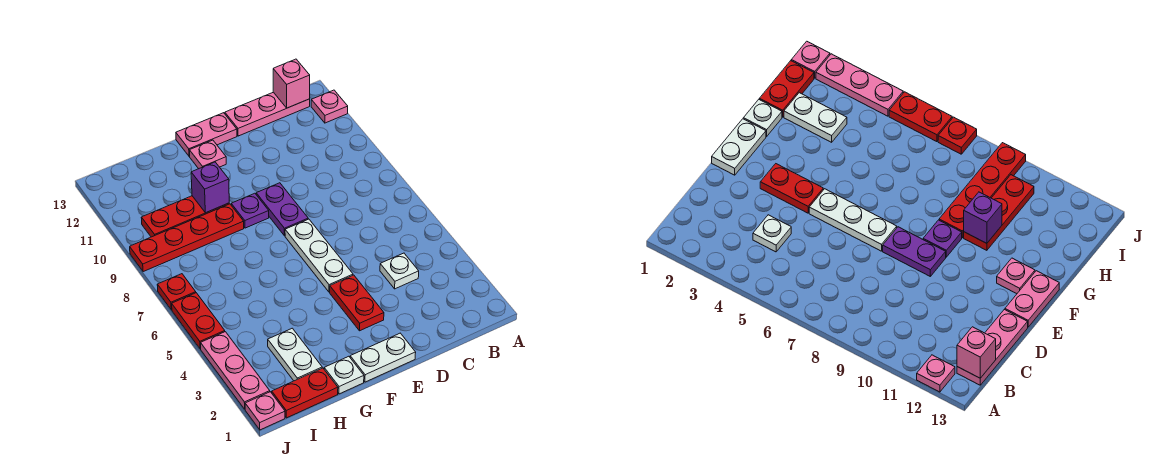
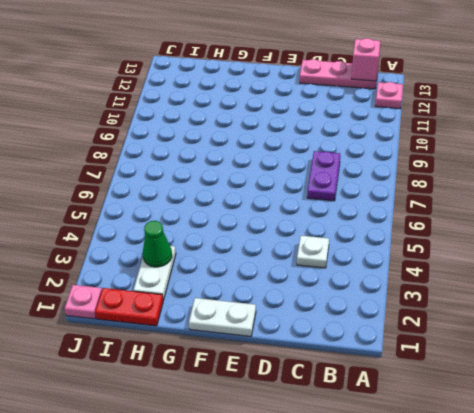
purple plate C7:C8 level 1 -> purple plate E8:E9 level 1
green cone H3 level 2 -> none
none -> red plate E3:E4 level 1
none -> white plate E5:E7 level 1
none -> pink plate E13:F13 level 1

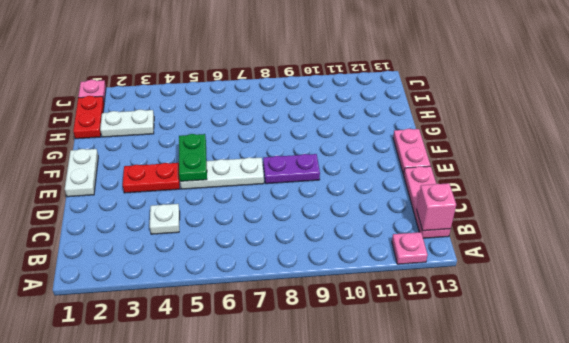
green plate E5:F5 level 2 -> none
none -> purple plate F9 level 1
none -> pink plate F12 level 1
none -> white plate G1 level 1

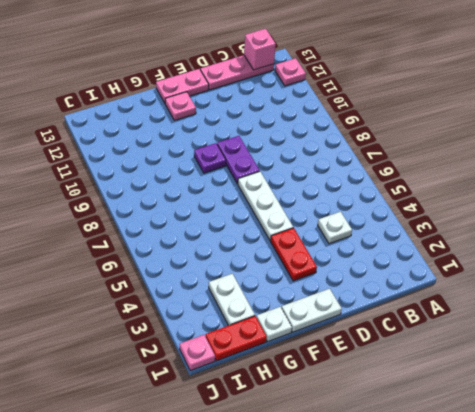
none -> red plate G9:J9 level 1
none -> red plate G10:I10 level 1
none -> pink plate J2:J4 level 1

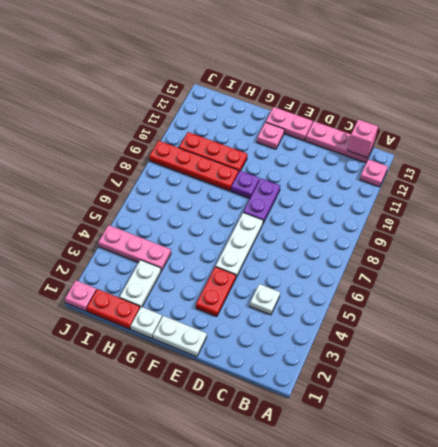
pink plate H4:J4 level 1 -> pink plate J2:J4 level 1
none -> red plate J5:J6 level 1
none -> red plate J7 level 1
none -> purple brick G10 level 2

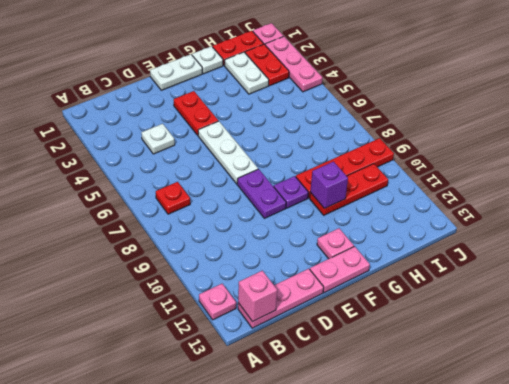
red plate B7 level 1 -> red plate J7 level 1
red plate I2:I3 level 1 -> red plate J5:J6 level 1

